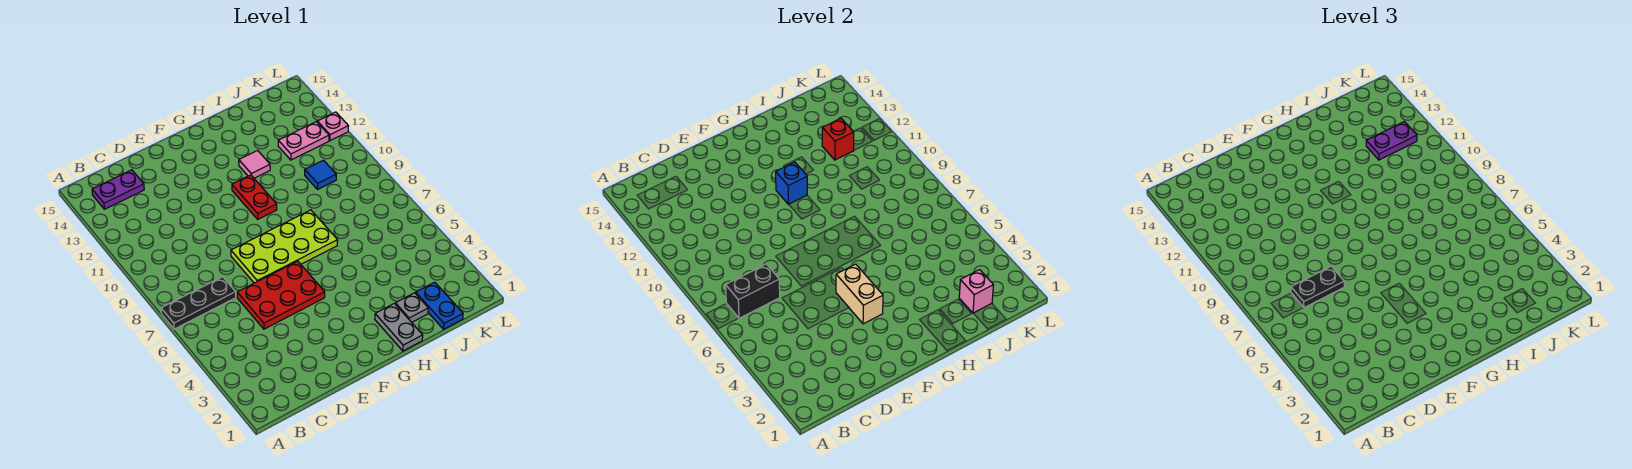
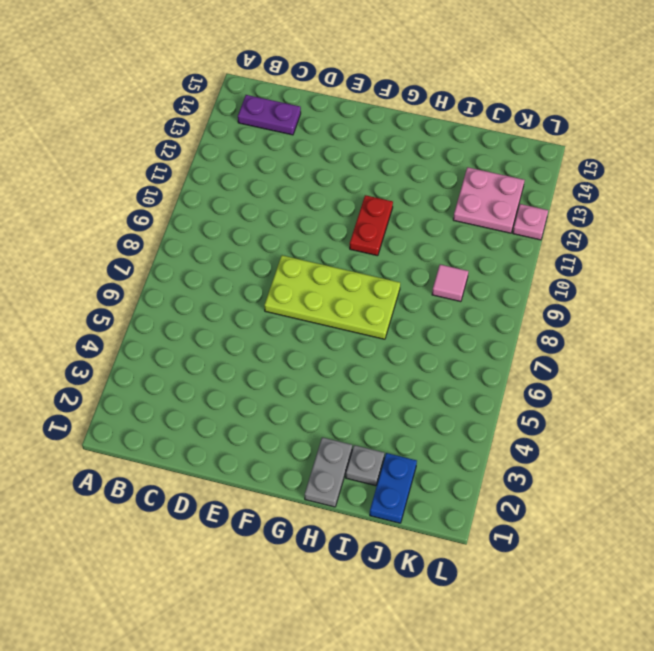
pink tile J9 level 1 -> pink tile H12 level 1
pink plate J12:K13 level 1 -> pink plate J12:K12 level 1
none -> black plate A7:C7 level 1
none -> red plate D5:F6 level 1
none -> blue tile J10 level 1

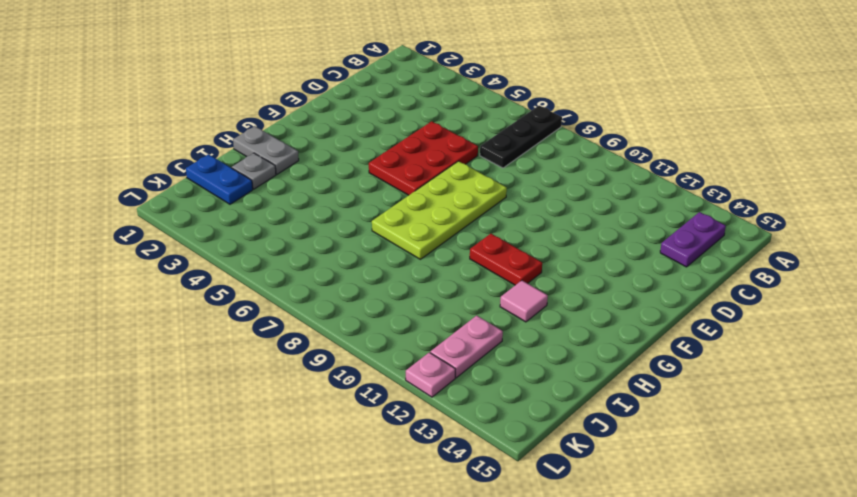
none -> blue tile J10 level 1
none -> black brick B7:C7 level 2
none -> tan brick F4:F5 level 2

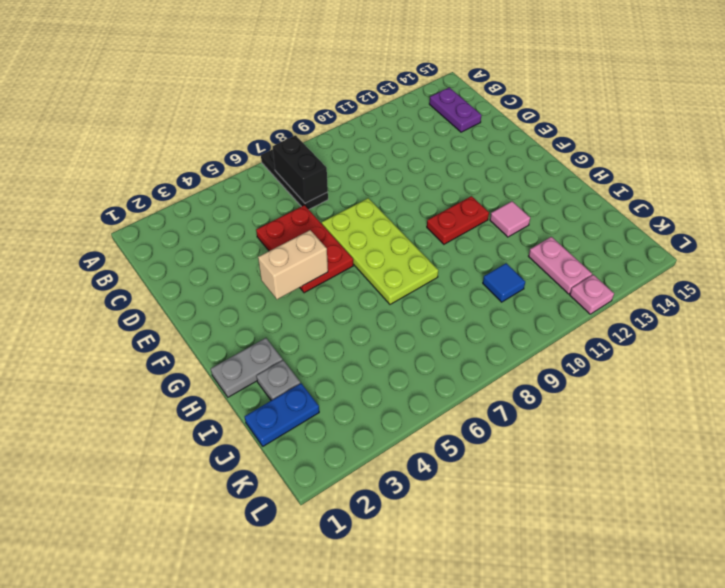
none -> blue brick G11 level 2
none -> pink brick J2 level 2
none -> red brick J12 level 2

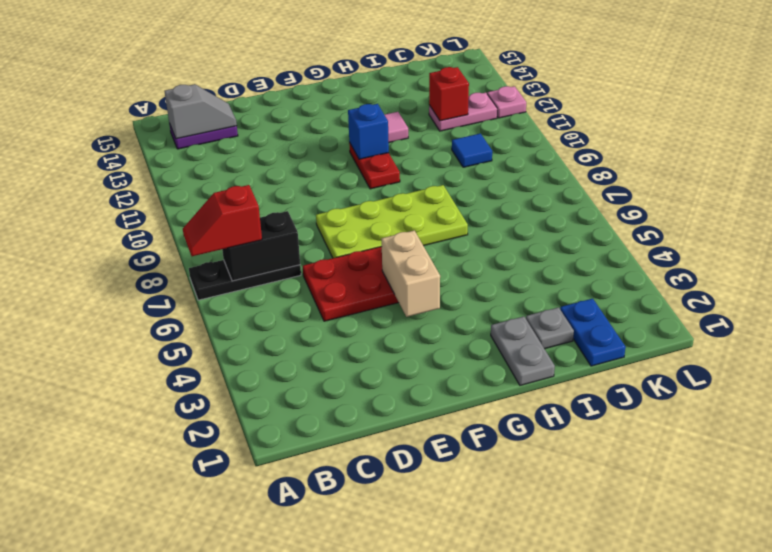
red slope A7:B7 level 3 top B -> none
grey slope B14:C14 level 2 top B -> none
none -> pink brick J2 level 2
none -> black plate C7:D7 level 3
none -> purple plate J12:K12 level 3

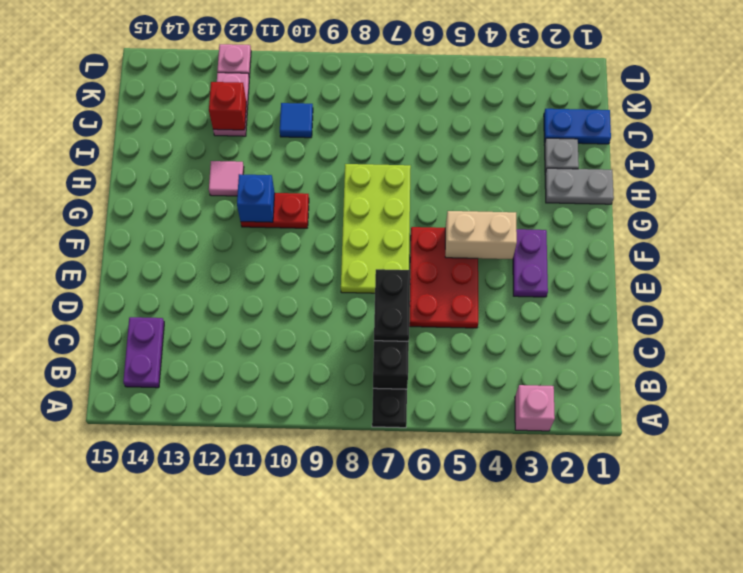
pink brick A3 level 1 -> pink brick J2 level 2
purple plate E3:F3 level 1 -> purple plate J12:K12 level 3

